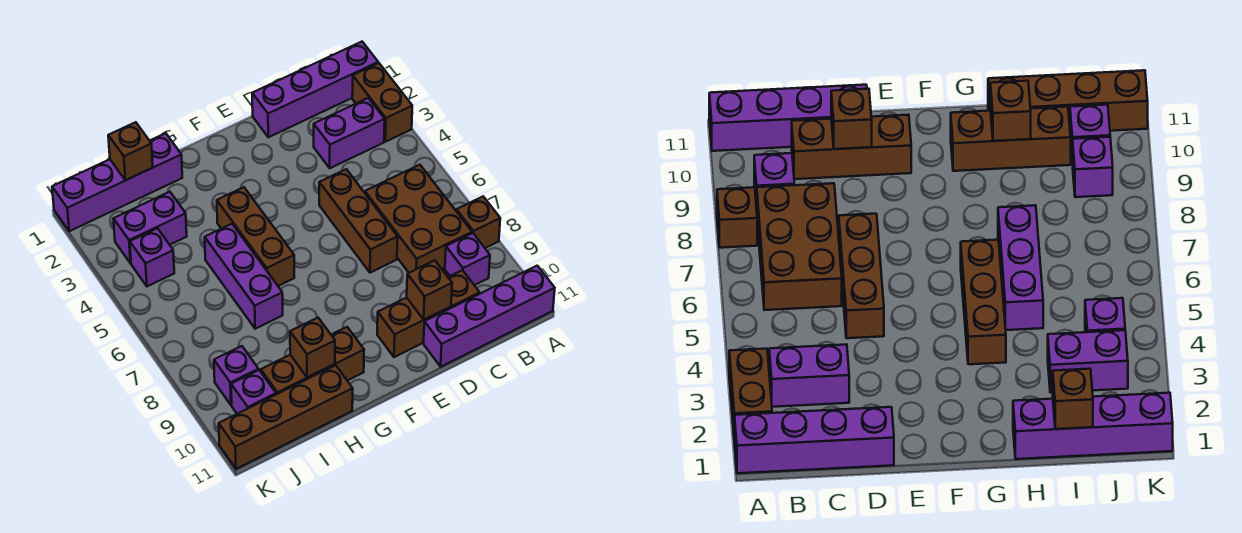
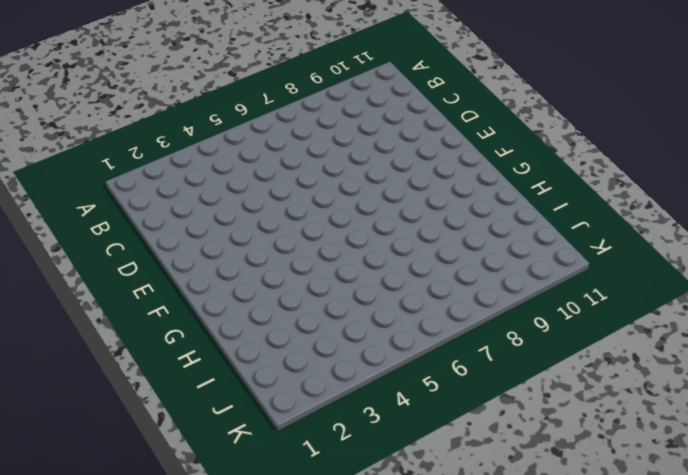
none -> purple brick A1:D1 level 1
none -> brown brick A2:A3 level 1
none -> brown brick A8 level 1

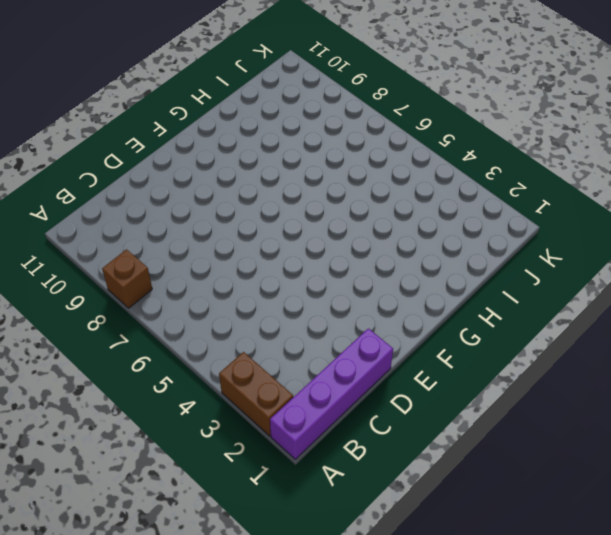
none -> purple brick A11:D11 level 1
none -> purple brick B3:C3 level 1
none -> brown brick B6:C8 level 1

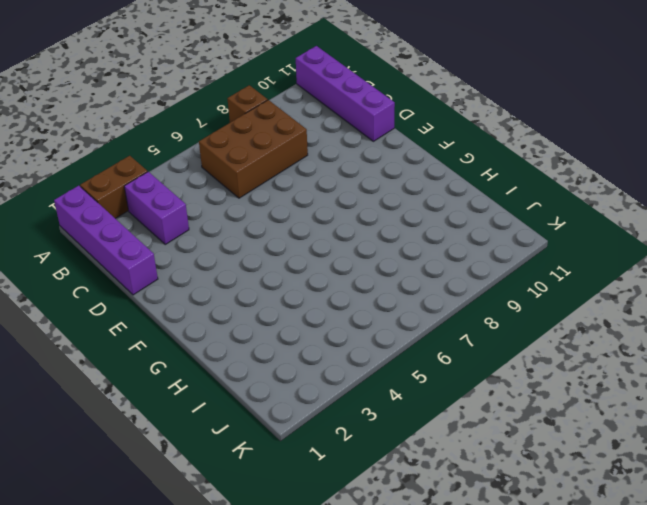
none -> purple brick B9 level 1
none -> brown brick C10:E10 level 1
none -> brown brick D5:D7 level 1

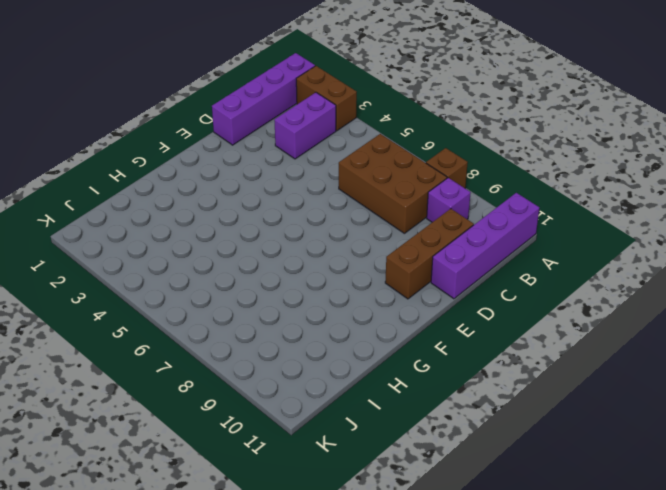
none -> brown brick D5:D7 level 1
none -> brown brick G4:G6 level 1
none -> brown brick G10:I10 level 1

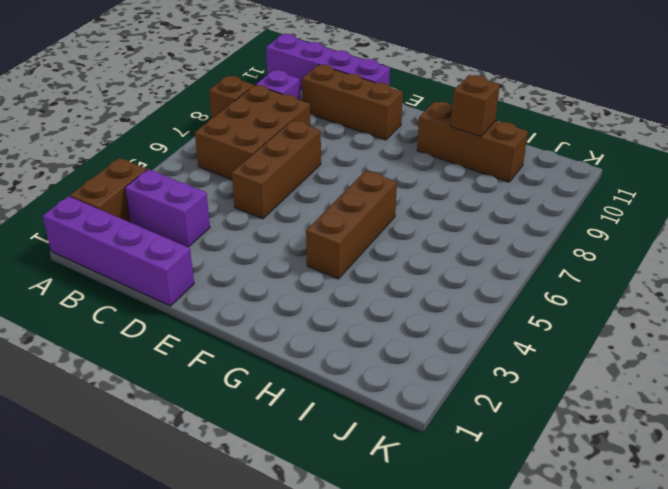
none -> purple brick H1:K1 level 1
none -> purple brick H5:H7 level 1
none -> brown brick H11:K11 level 1

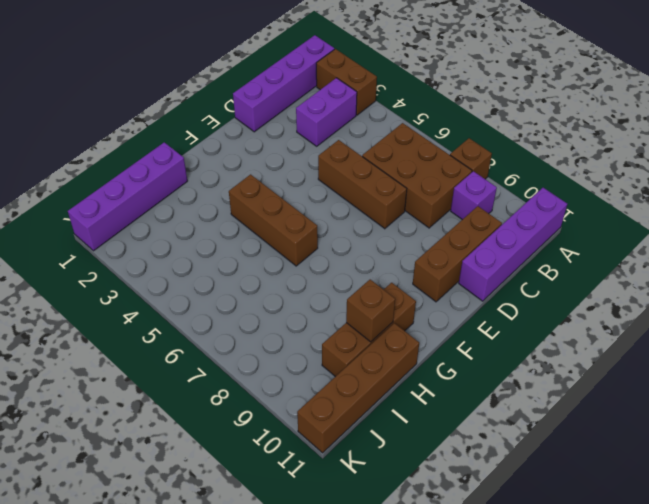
none -> purple brick H5:H7 level 1
none -> purple brick I3:J3 level 1
none -> purple brick J4 level 1

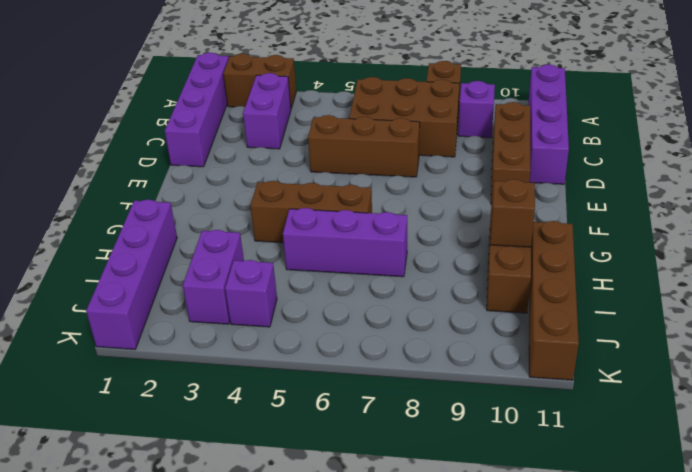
none -> purple brick J9 level 1
none -> purple brick J10 level 1
none -> brown brick D10 level 2

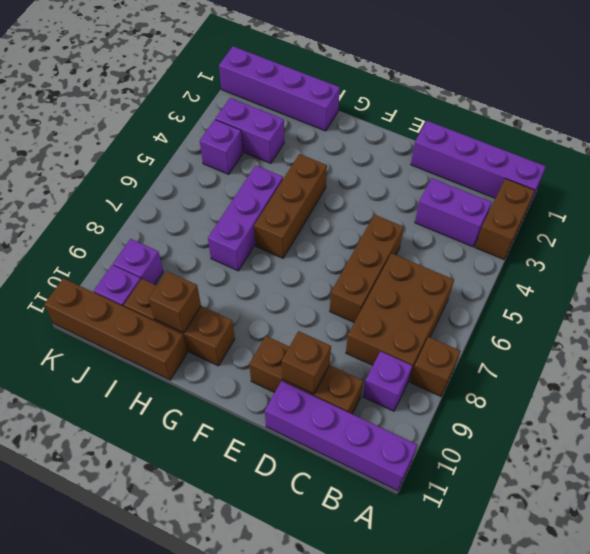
none -> brown brick I1 level 2

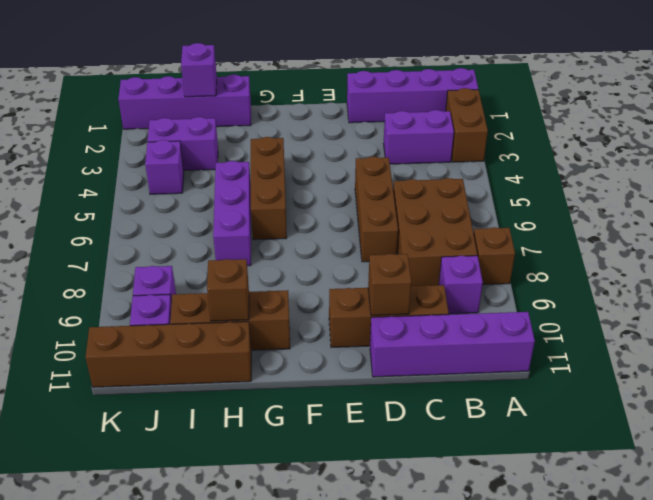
purple brick I1 level 2 -> brown brick I1 level 2

